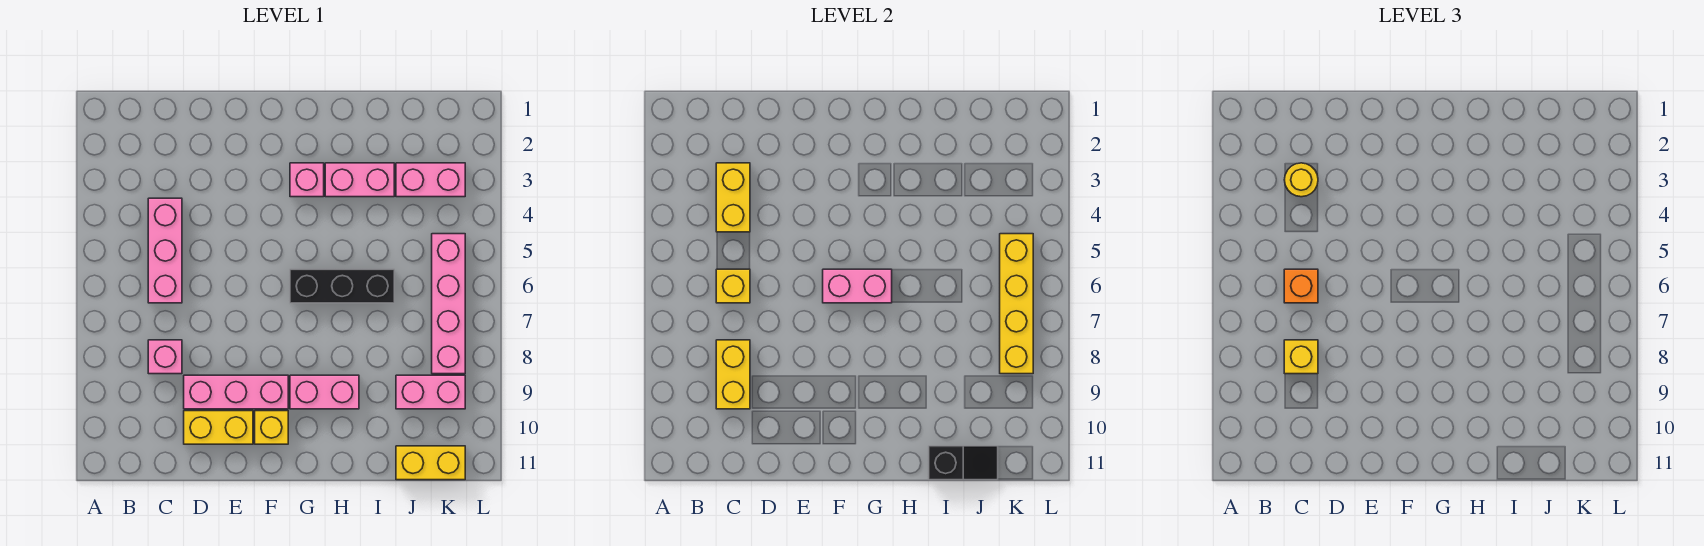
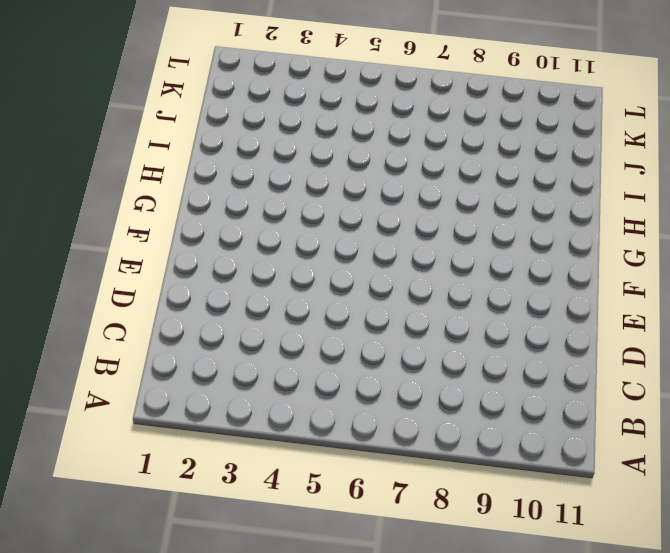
none -> pink brick C4:C6 level 1
none -> pink brick C8 level 1
none -> pink brick D9:F9 level 1

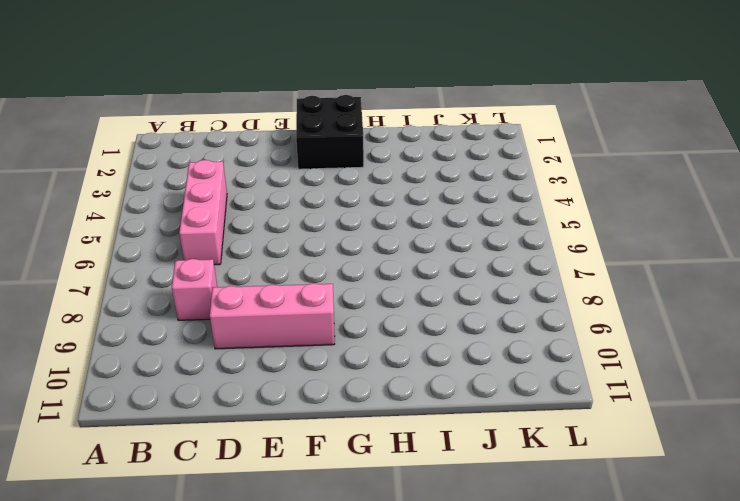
black brick F1:G2 level 1 -> none
none -> yellow brick D10:E10 level 1
none -> yellow brick F10 level 1
none -> pink brick G3 level 1

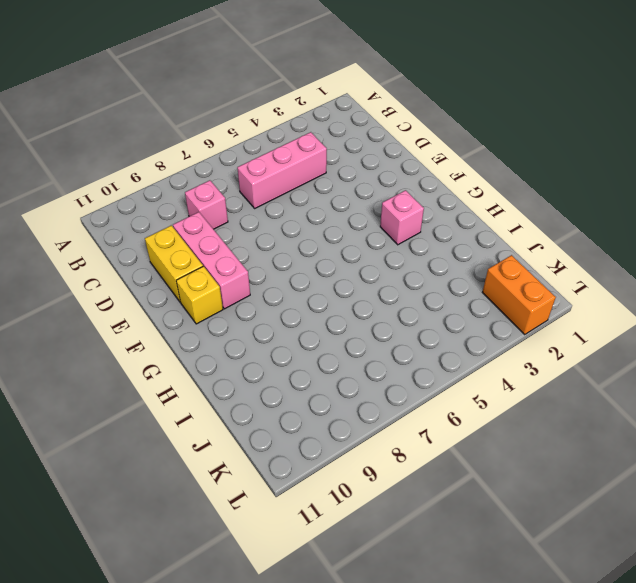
orange brick K2:L2 level 1 -> none
none -> black brick G6:I6 level 1
none -> pink brick G9:H9 level 1
none -> pink brick H3:I3 level 1

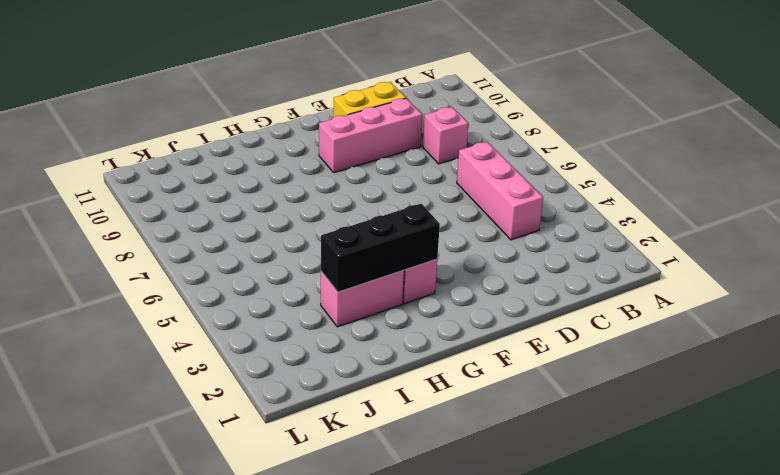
black brick G3:I3 level 2 -> black brick G6:I6 level 1
none -> yellow brick F10 level 1
none -> pink brick G9:H9 level 1
none -> pink brick J3:K3 level 1

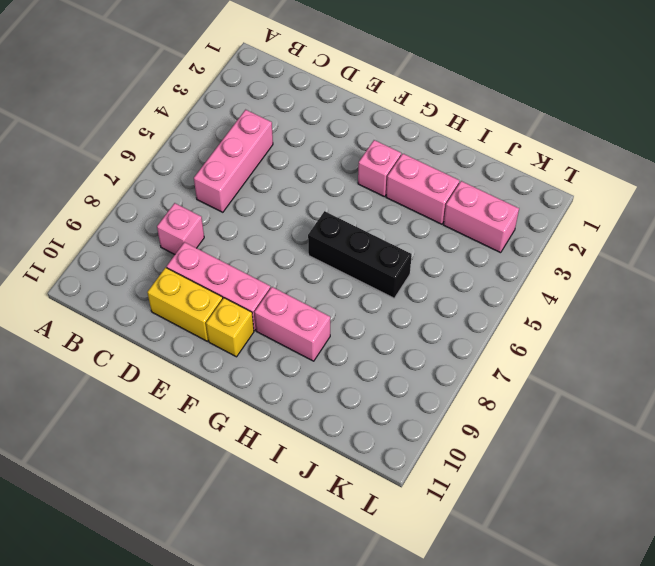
none -> pink brick J9:K9 level 1
none -> yellow brick J11:K11 level 1
none -> pink brick K5:K8 level 1

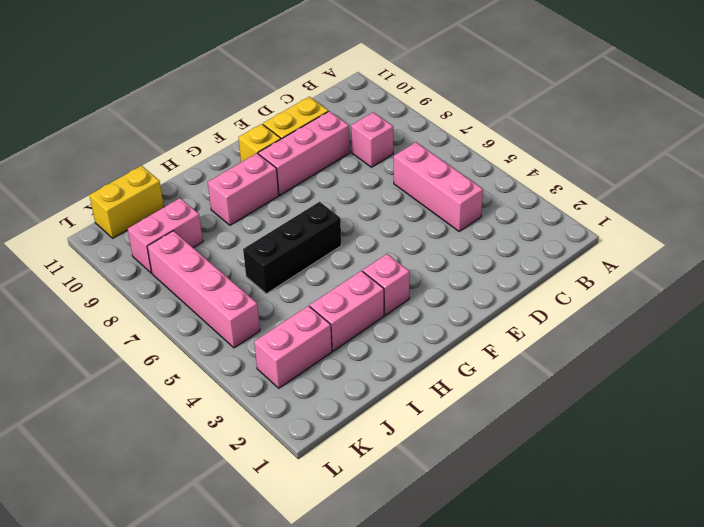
none -> yellow brick C3:C4 level 2
none -> yellow brick C6 level 2
none -> yellow brick C8:C9 level 2

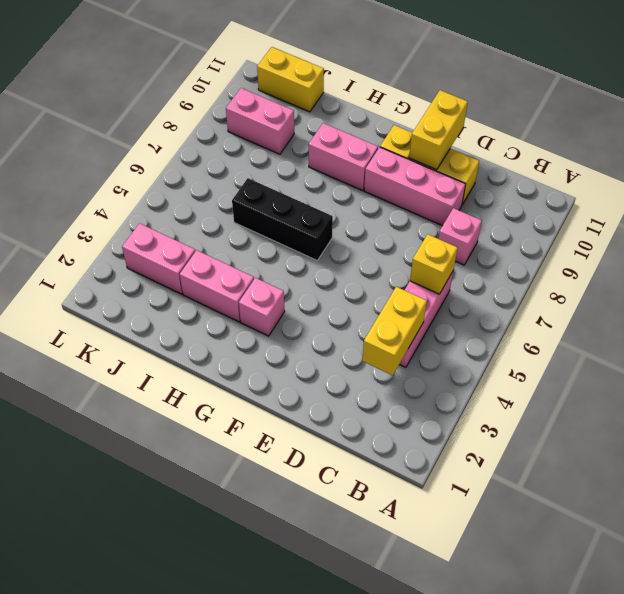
yellow brick E10:E11 level 2 -> yellow brick C8:C9 level 2
none -> pink brick K5:K8 level 1
none -> pink brick F6:G6 level 2
none -> black slope I11:J11 level 2 top I

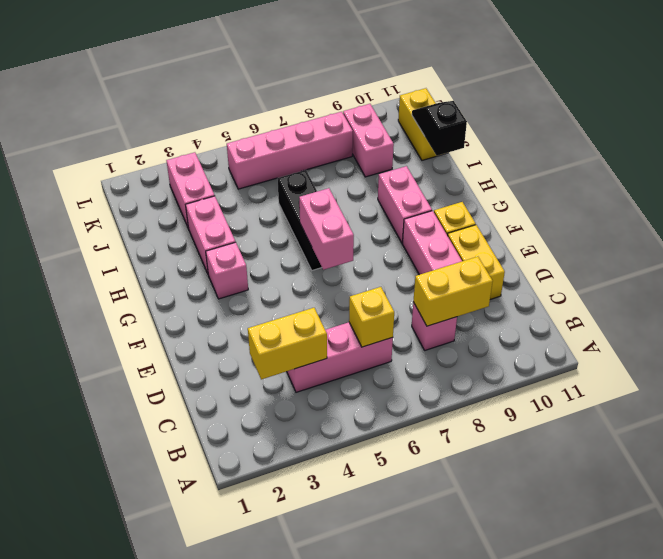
none -> yellow brick K5:K8 level 2
none -> yellow round brick C3 level 3
none -> orange brick C6 level 3

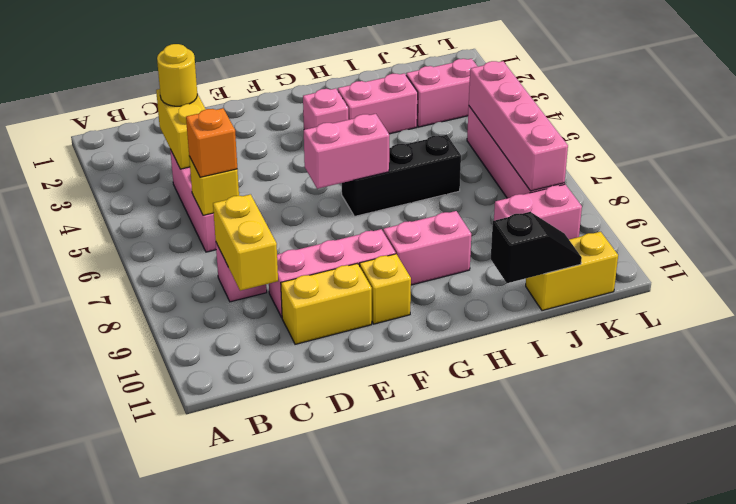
pink brick K5:K8 level 2 -> yellow brick K5:K8 level 2
none -> yellow brick C8 level 3

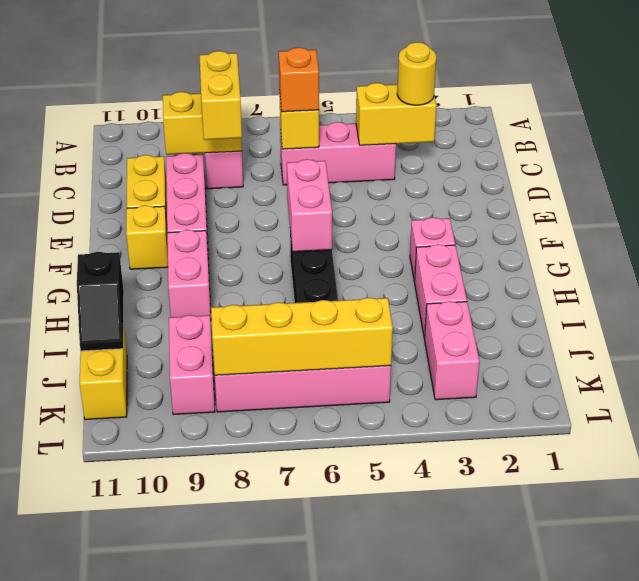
yellow brick C8:D8 level 3 -> yellow brick C8 level 3

